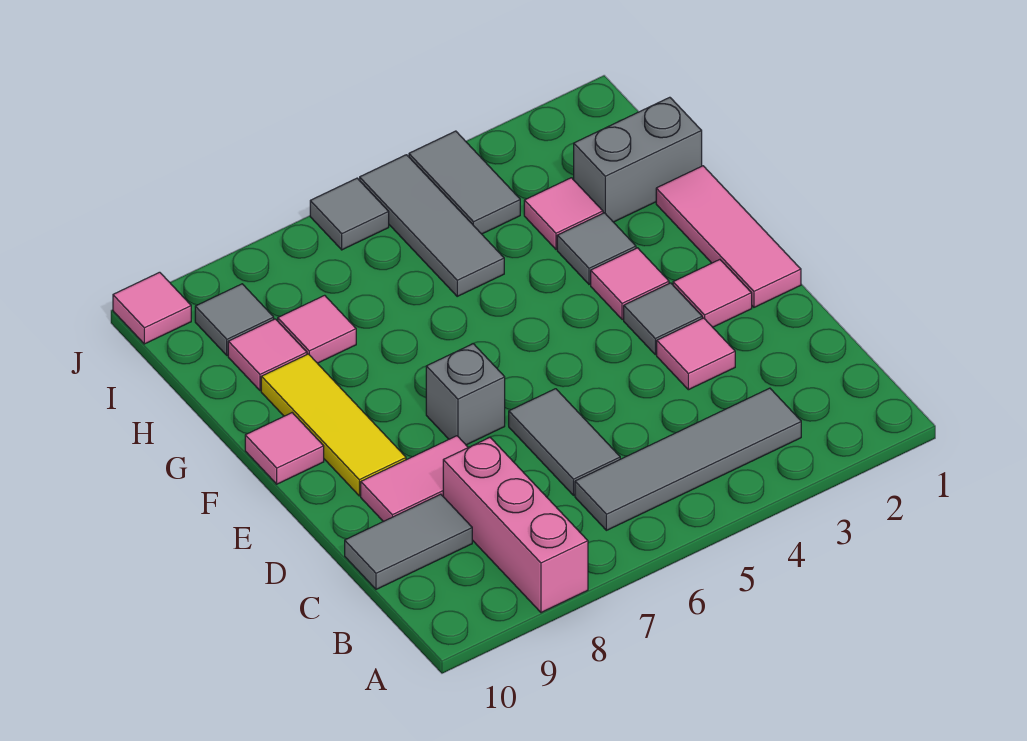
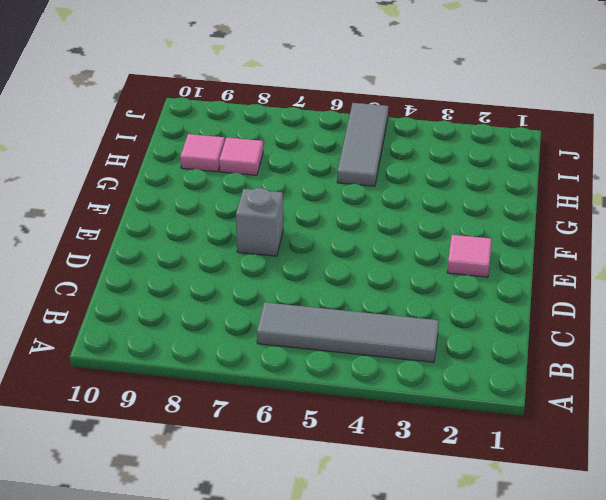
none -> pink brick A8:C8 level 1
none -> grey tile C6:D6 level 1
none -> grey tile C9:C10 level 1

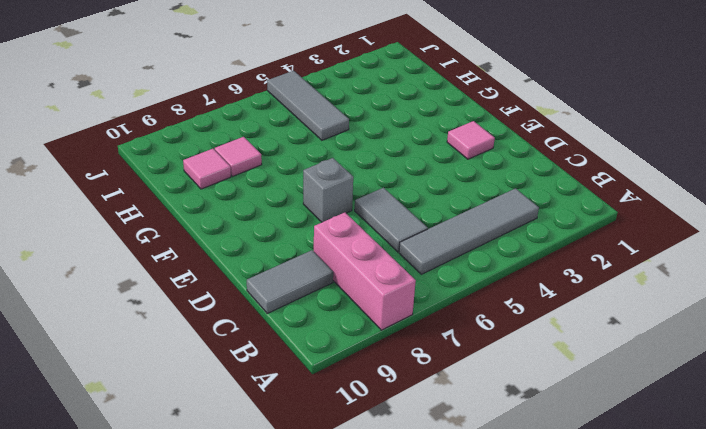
none -> pink tile D3 level 1
none -> pink tile D8:D9 level 1
none -> pink tile E1:G1 level 1

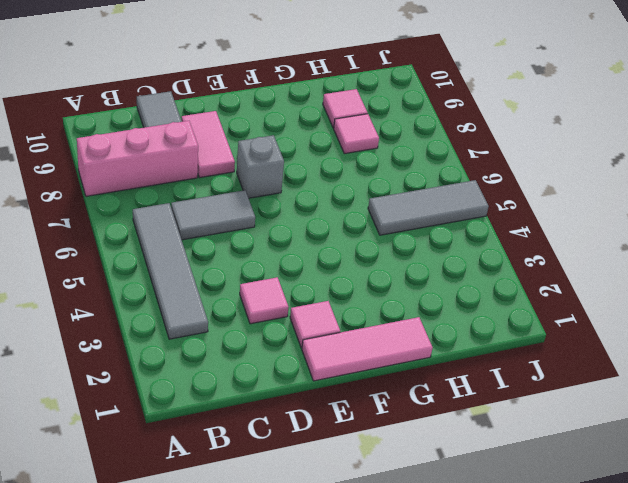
none -> grey tile E3 level 1
none -> yellow tile E9:G9 level 1
none -> pink tile F3 level 1

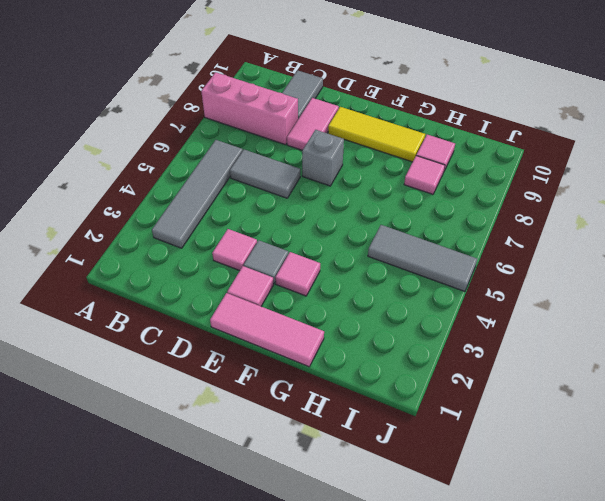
none -> pink tile F10 level 1
none -> grey tile G3 level 1
none -> grey brick H1:H2 level 1

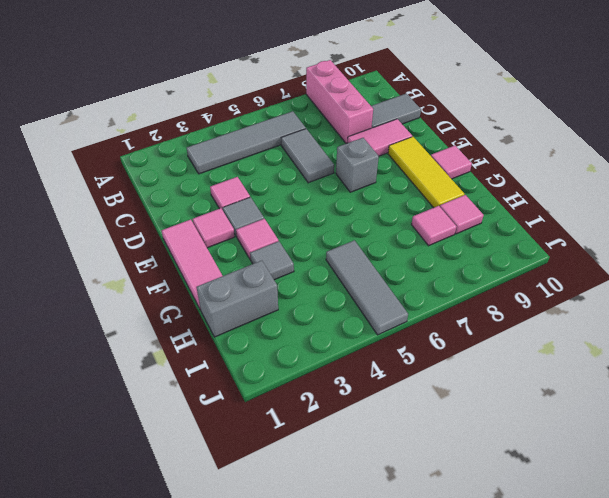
none -> pink tile H3 level 1
none -> grey tile I4:J4 level 1
none -> grey tile I9 level 1

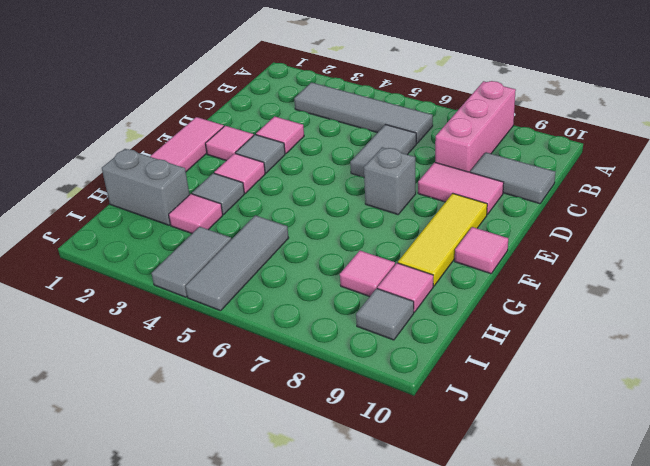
none -> grey tile J6 level 1
none -> pink tile J10 level 1

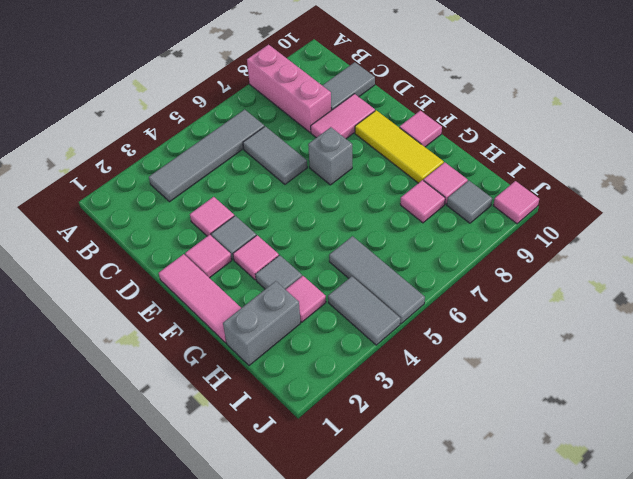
none -> grey tile J6 level 1

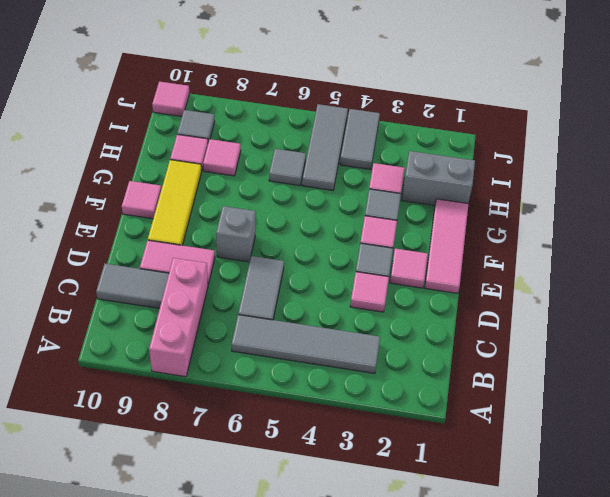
grey tile H6 level 1 -> grey tile J6 level 1

